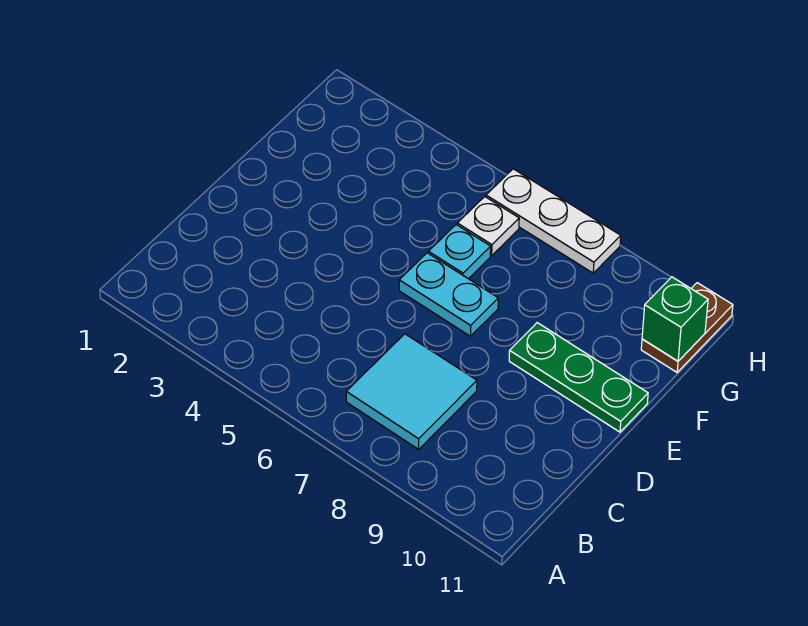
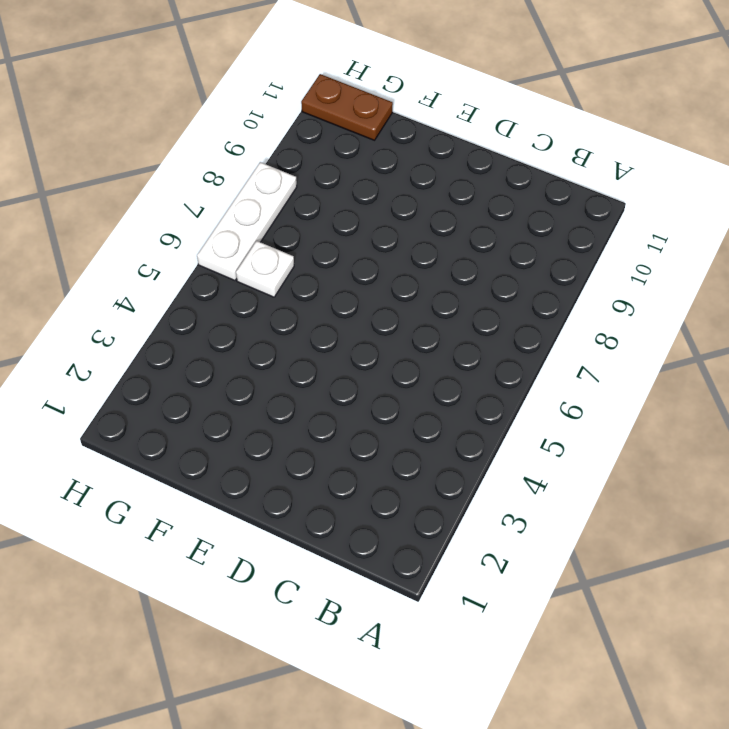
none -> cyan tile B7:C8 level 1
none -> cyan plate E6:E7 level 1

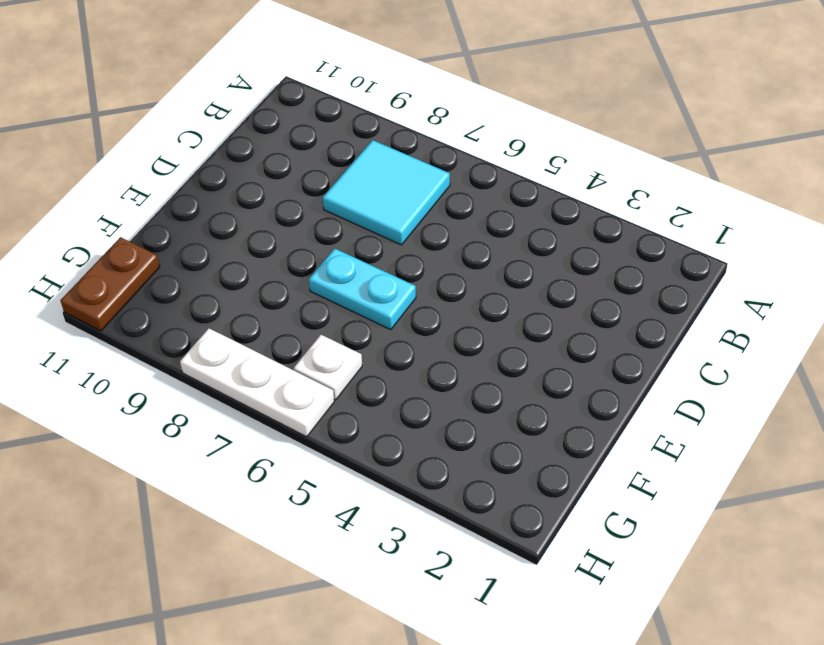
none -> green plate E9:E11 level 1
none -> cyan plate F6 level 1

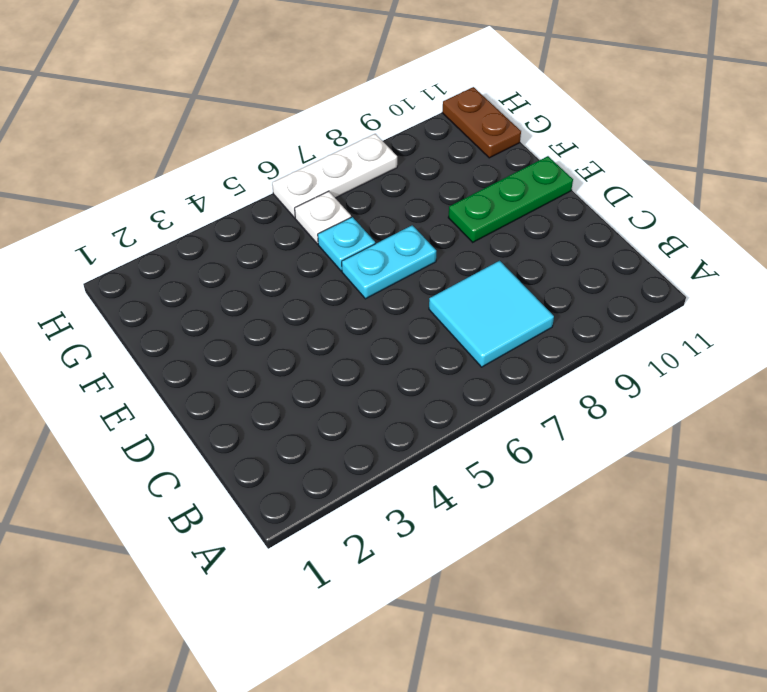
none -> green brick G11 level 2

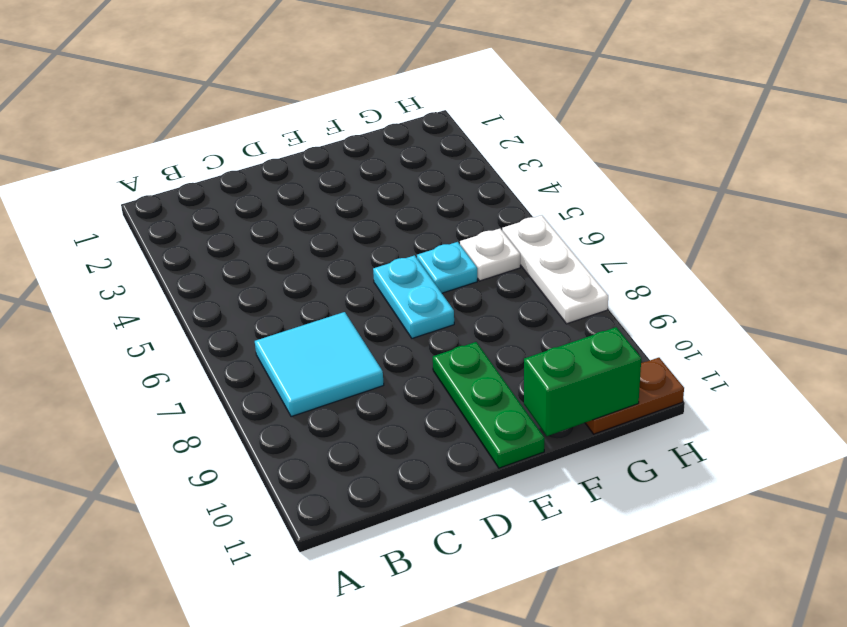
green brick F11:G11 level 2 -> green brick G11 level 2

